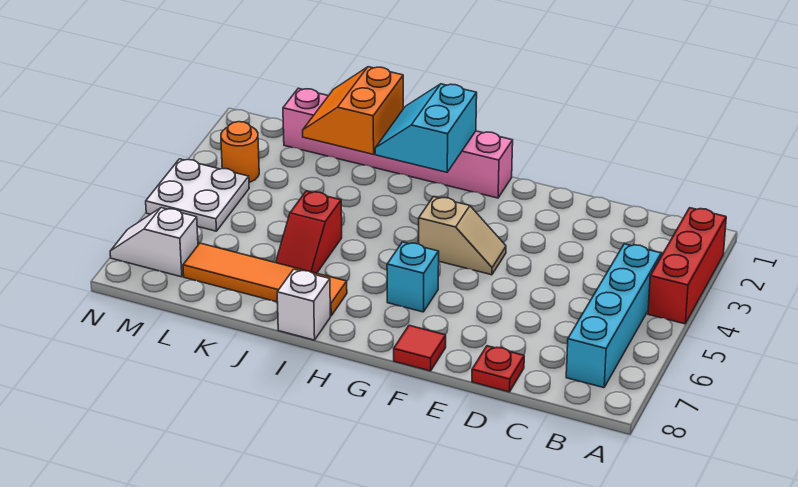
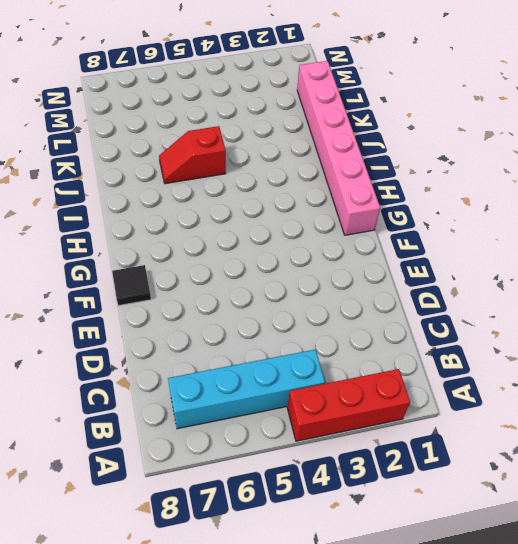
black tile F8 level 1 -> red tile F8 level 1
none -> red plate D8 level 1
none -> tan slope F4:G4 level 1 top G
none -> cyan brick G6 level 1

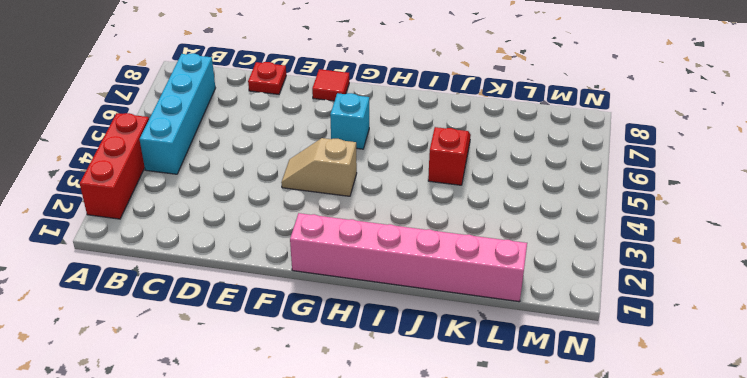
none -> orange tile I7:L7 level 1
none -> white brick I8 level 1
none -> orange round brick M3 level 1

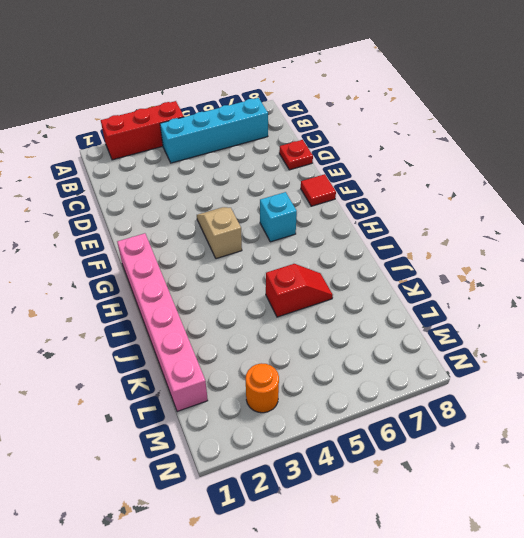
none -> orange tile I7:L7 level 1
none -> white brick I8 level 1
none -> white plate M4:N5 level 1

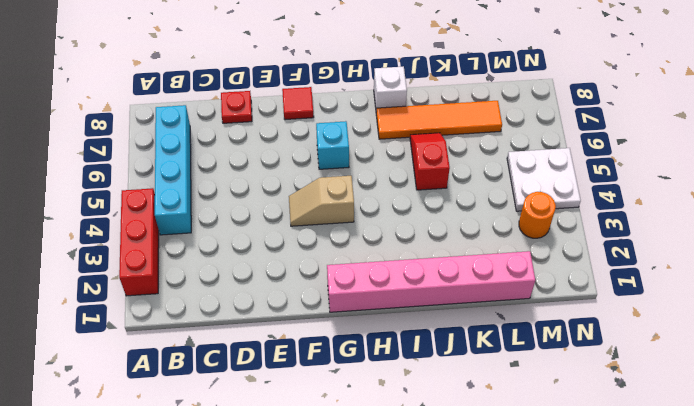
none -> white slope M7:N7 level 1 top M
none -> cyan slope H1:I2 level 2 top H
none -> orange slope J1:K2 level 2 top J

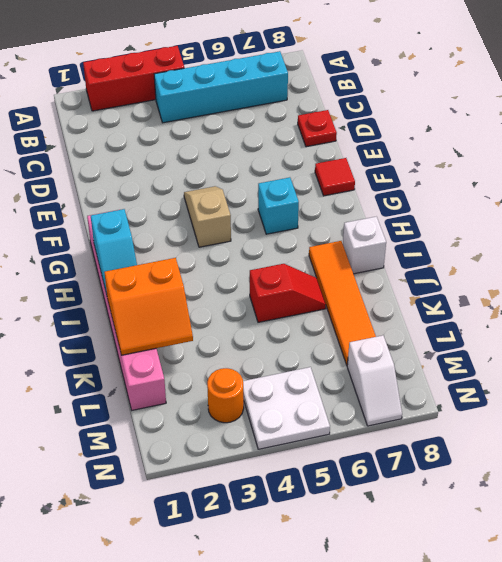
cyan slope H1:I1 level 2 top H -> cyan slope H1:I2 level 2 top H

